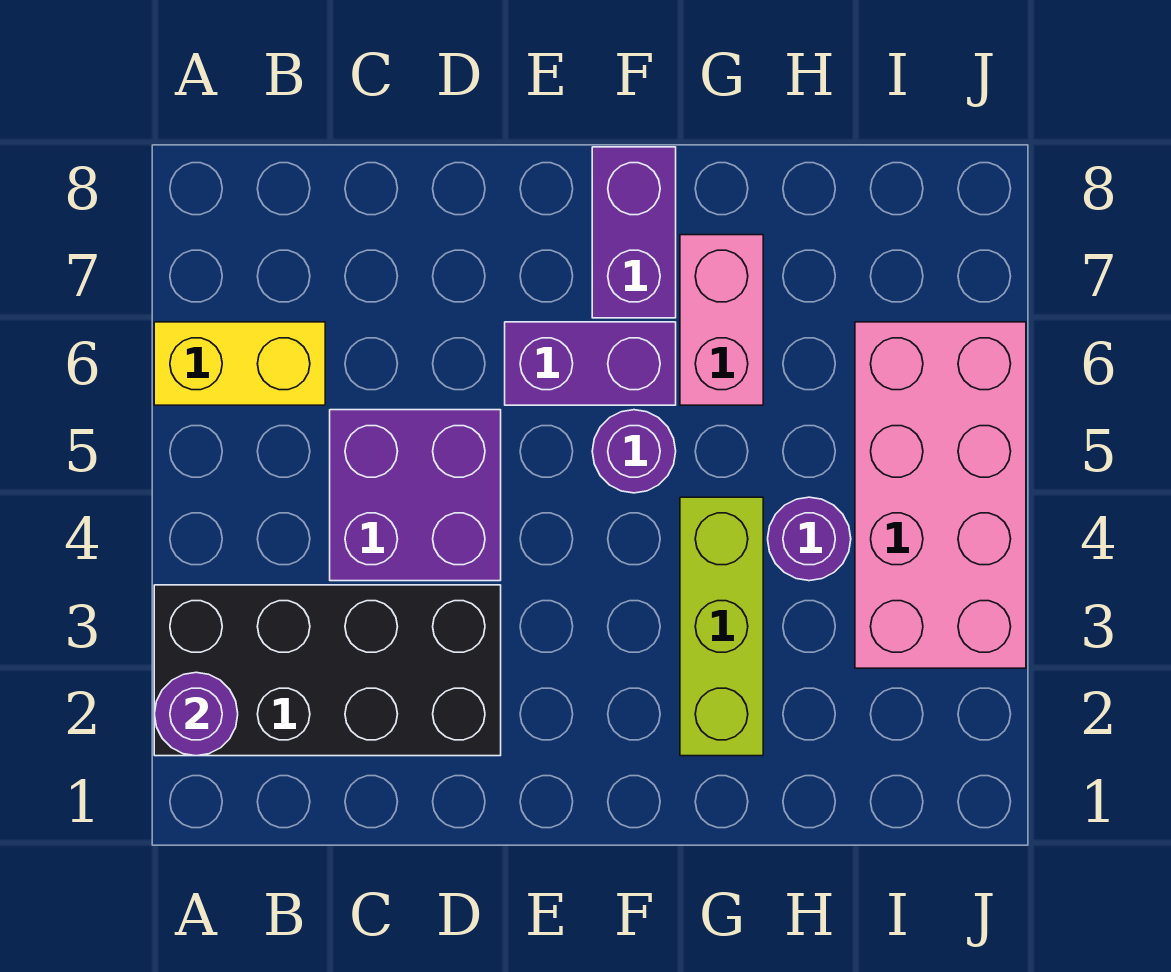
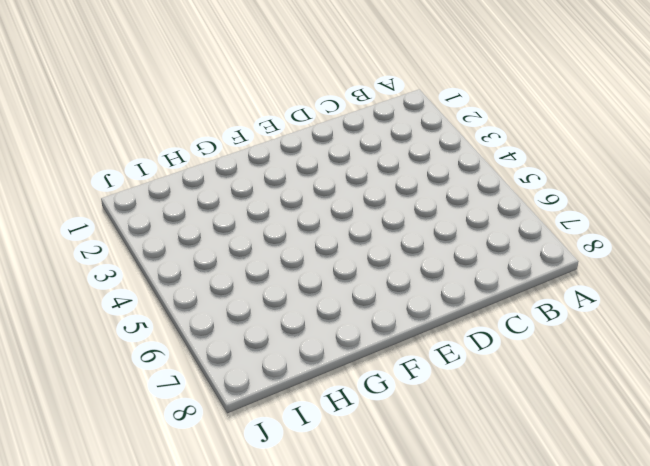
none -> black brick A2:D3 level 1
none -> yellow brick A6:B6 level 1

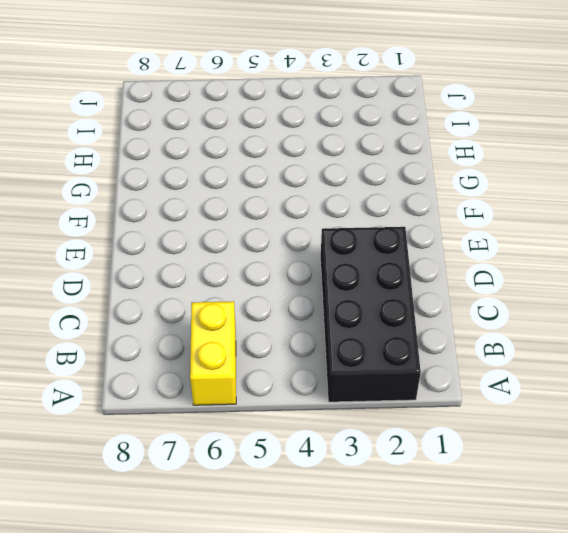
none -> purple brick C4:D5 level 1
none -> purple brick E6:F6 level 1

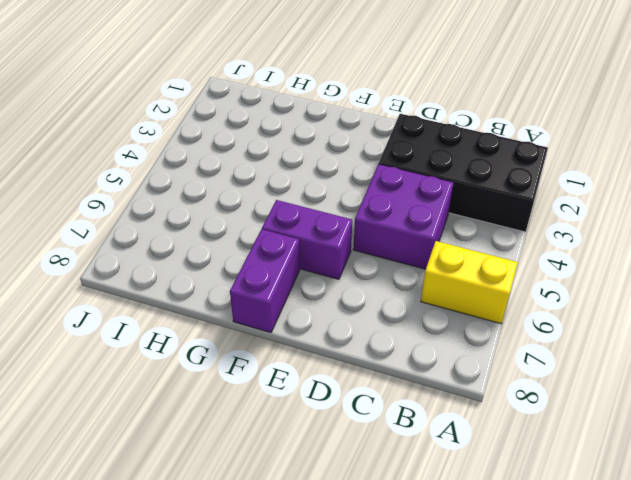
none -> purple round brick F5 level 1
none -> lime brick G2:G4 level 1

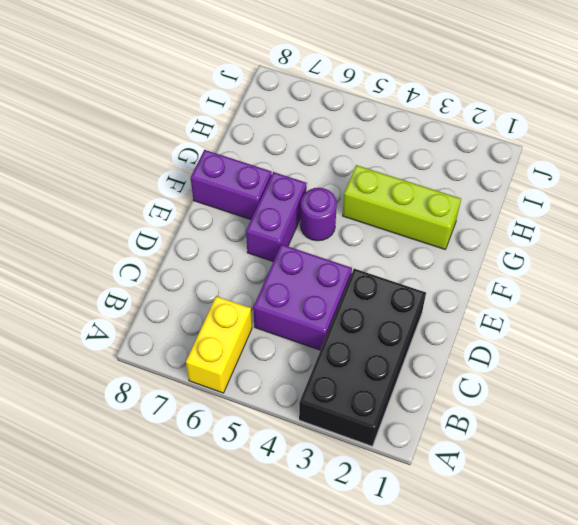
none -> pink brick G6:G7 level 1
none -> purple round brick H4 level 1

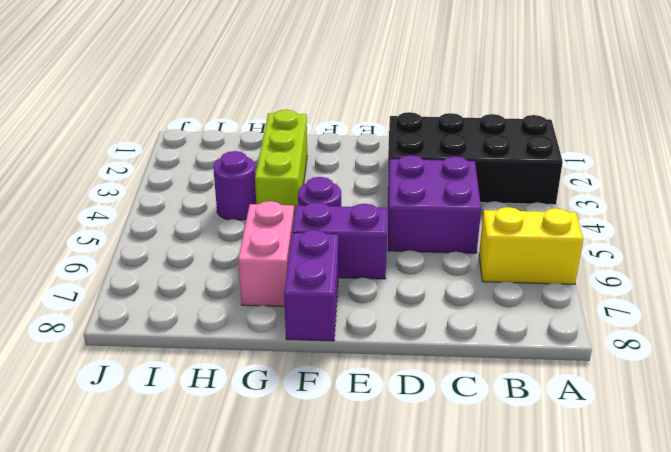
none -> pink brick I3:J6 level 1
none -> purple round brick A2 level 2

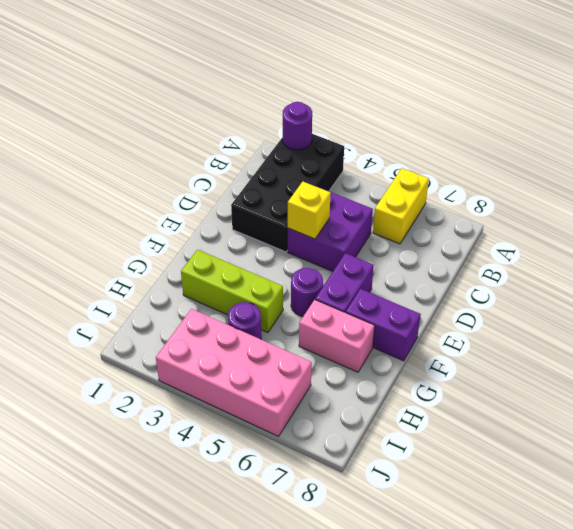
yellow brick D4 level 2 -> none

